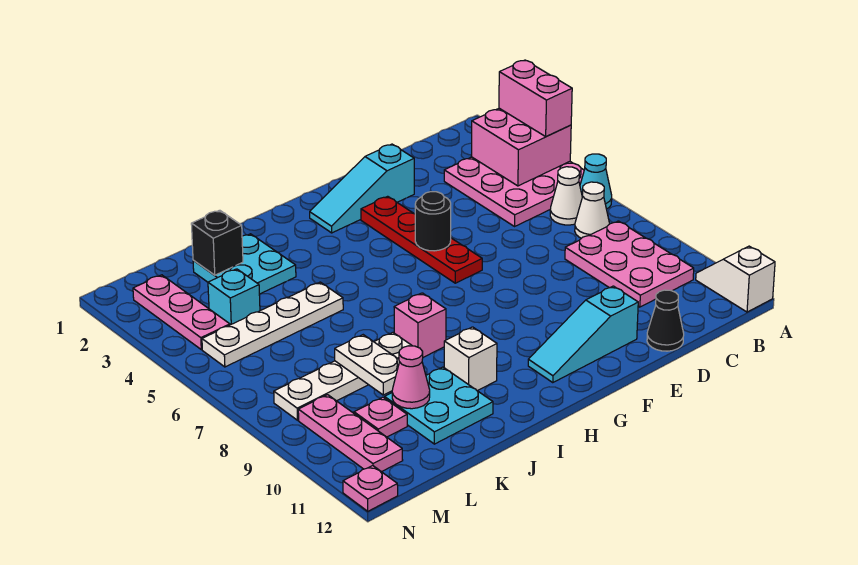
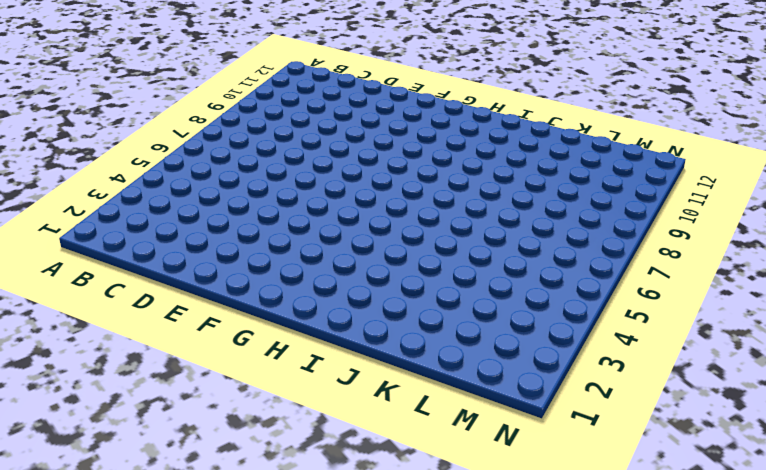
none -> pink plate A3:C5 level 1
none -> cyan cone A6 level 1
none -> white slope A11:A12 level 1 top 12

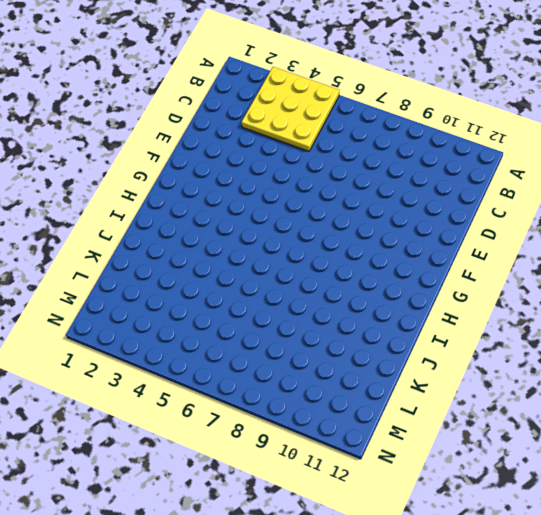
yellow plate A3:C5 level 1 -> pink plate A3:C5 level 1
none -> cyan cone A6 level 1
none -> white slope A11:A12 level 1 top 12
none -> white cone B6 level 1

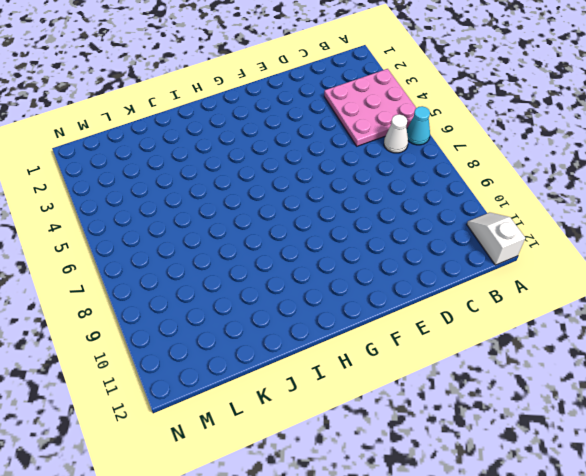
none -> white cone B7 level 1
none -> pink plate B8:C10 level 1
none -> black cone D12 level 1

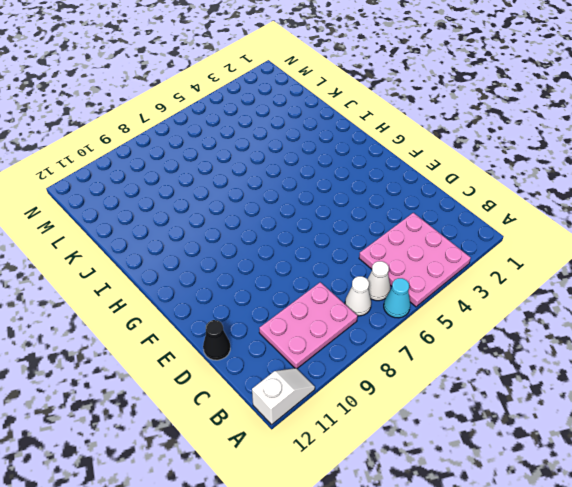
none -> cyan slope E2:G2 level 1 top E
none -> cyan slope E11:G11 level 1 top E
none -> red plate F3:F6 level 1

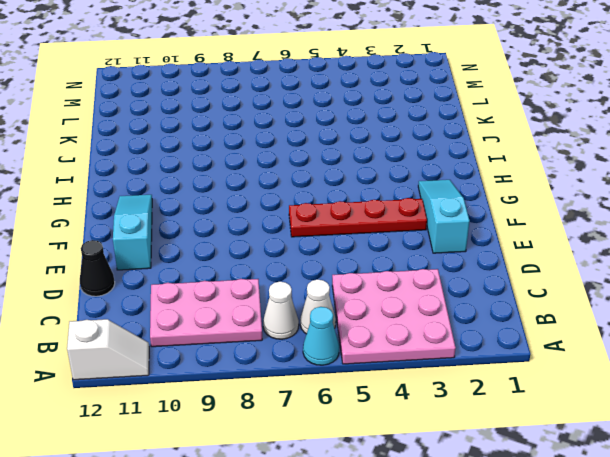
none -> pink brick I8 level 1
none -> white brick I10 level 1
none -> cyan plate J2:K3 level 1

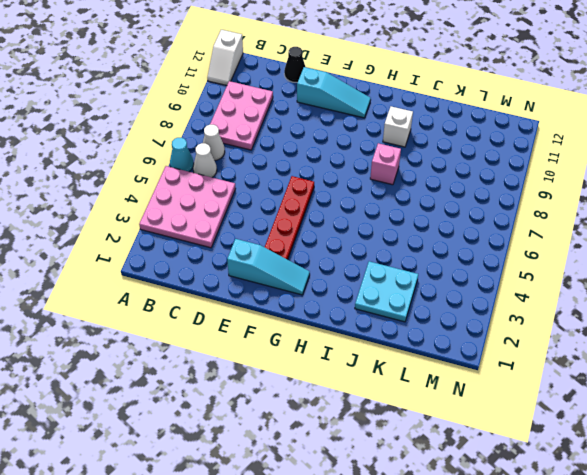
none -> white plate J5:M5 level 1
none -> white plate J8:M8 level 1
none -> cyan plate J10:K11 level 1

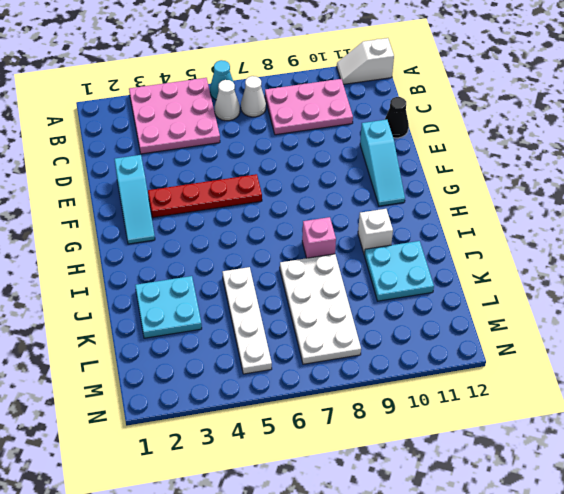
white plate J7:M8 level 1 -> white plate J8:M8 level 1
none -> cyan brick L4 level 1
none -> pink plate L10 level 1
none -> pink plate M2:M4 level 1

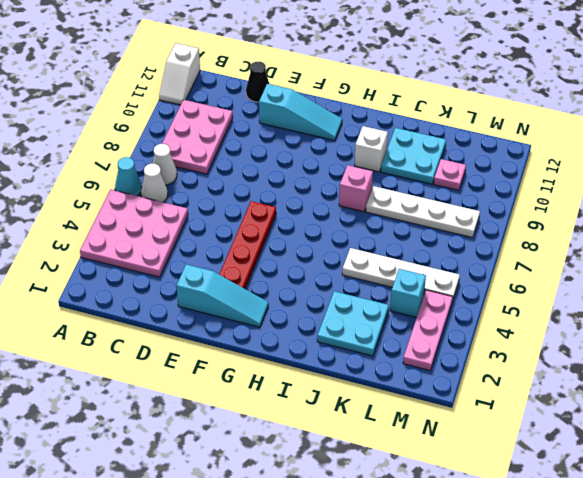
none -> pink plate M9:M11 level 1
none -> pink plate N12 level 1
none -> pink brick A3:B4 level 2

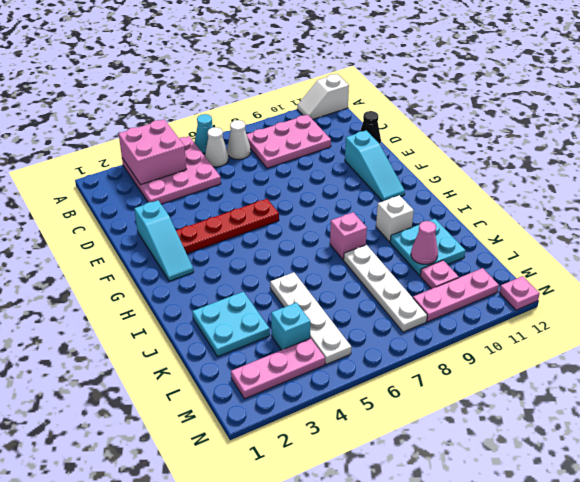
none -> black round brick F5 level 2
none -> black brick K2 level 2
none -> white plate K8:K9 level 2

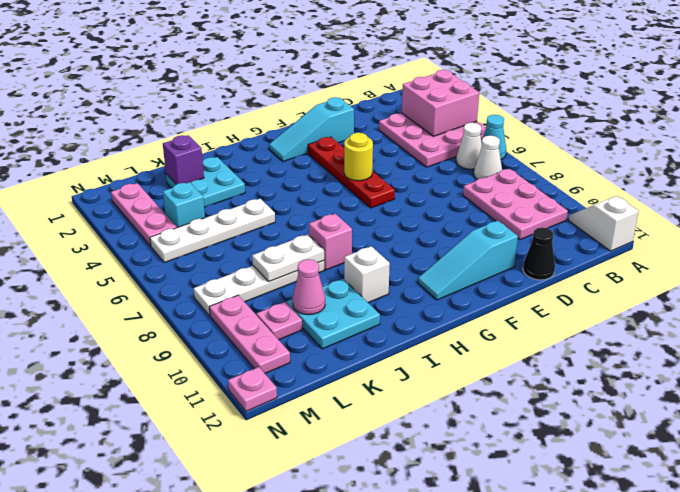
yellow round brick F5 level 2 -> black round brick F5 level 2
white plate J8:K8 level 2 -> white plate K8:K9 level 2
purple brick K2 level 2 -> black brick K2 level 2
none -> pink brick A3:A4 level 3

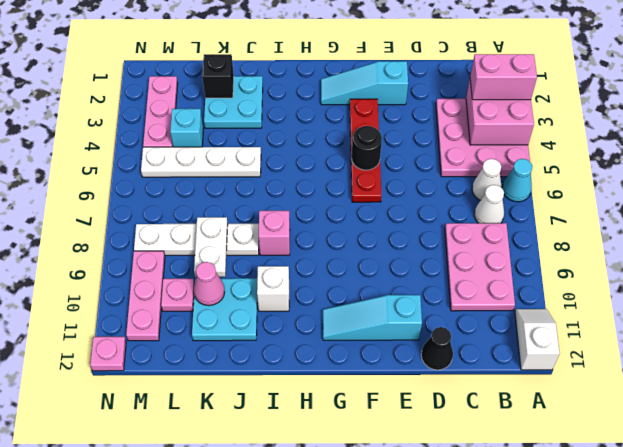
pink brick A3:B3 level 3 -> pink brick A3:A4 level 3

